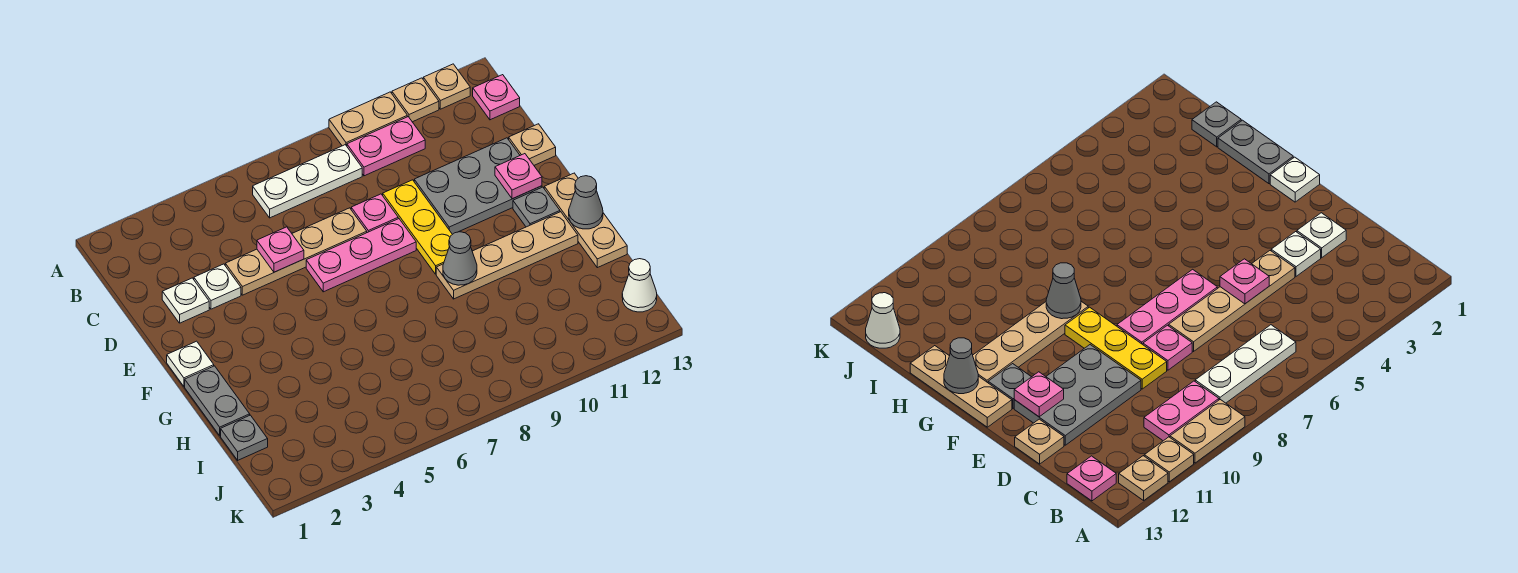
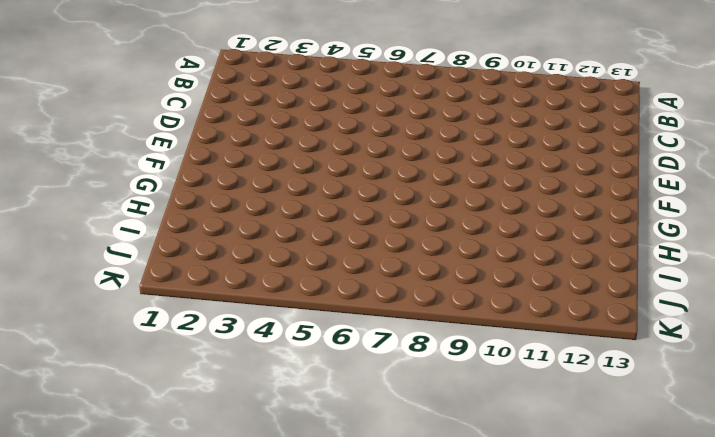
none -> tan plate A9:A10 level 1
none -> tan plate A11 level 1
none -> tan plate A12 level 1

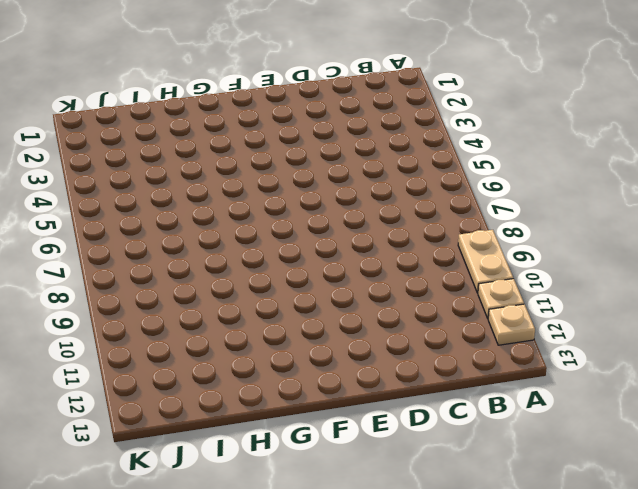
none -> white plate B6:B8 level 1
none -> pink plate B9:B10 level 1
none -> pink plate B13 level 1

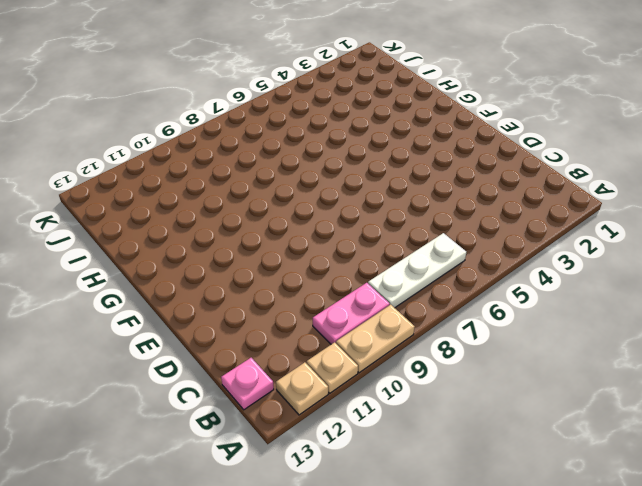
none -> white plate D2 level 1
none -> white plate D3 level 1
none -> tan plate D4:D7 level 1

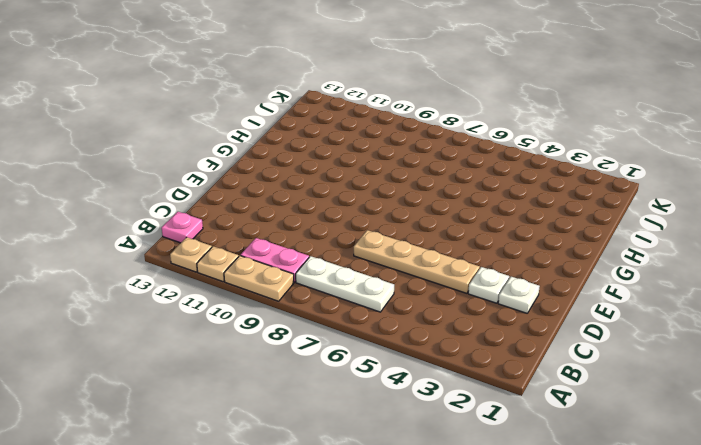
none -> pink plate D8 level 1
none -> yellow plate D9:F9 level 1
none -> grey plate D10:E12 level 1

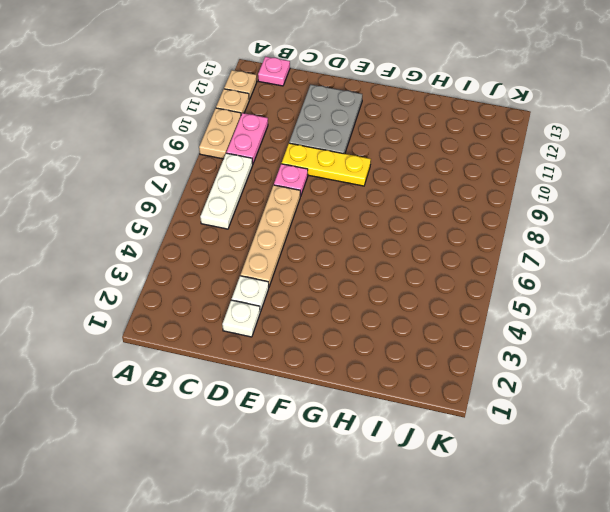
none -> tan plate D13 level 1
none -> pink plate E6:E8 level 1
none -> white plate F1 level 1

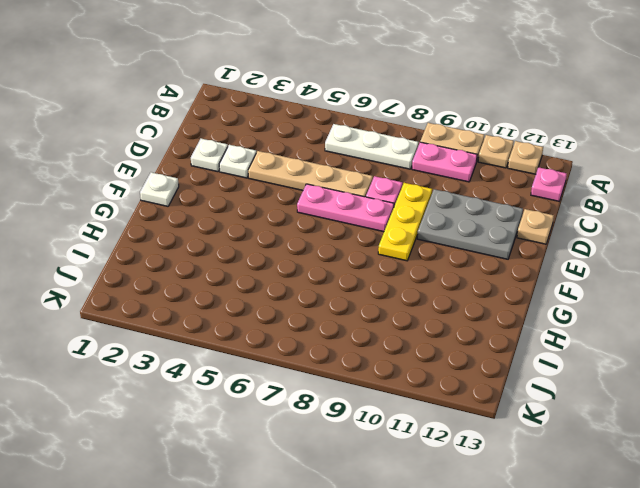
none -> grey plate F12 level 1
none -> tan plate F13:H13 level 1
none -> grey plate G1:H1 level 1

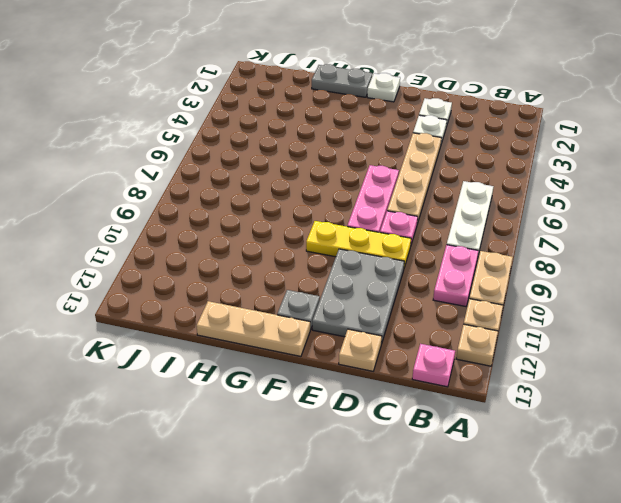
none -> tan plate G9:G12 level 1
none -> grey plate I1 level 1
none -> white cone J13 level 1

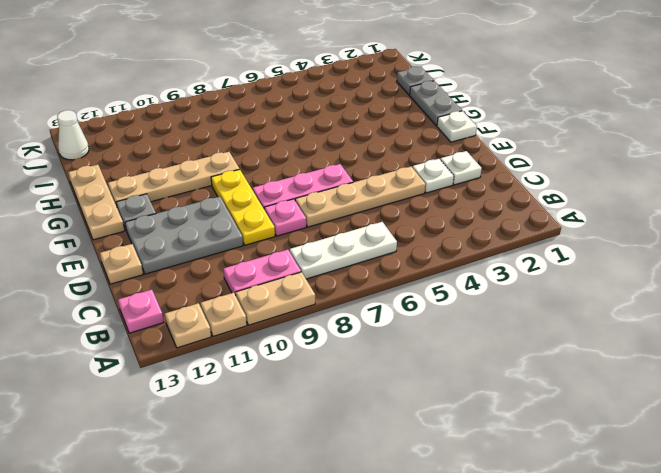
none -> pink plate D5 level 2
none -> pink plate E12 level 2
none -> grey cone G9 level 2

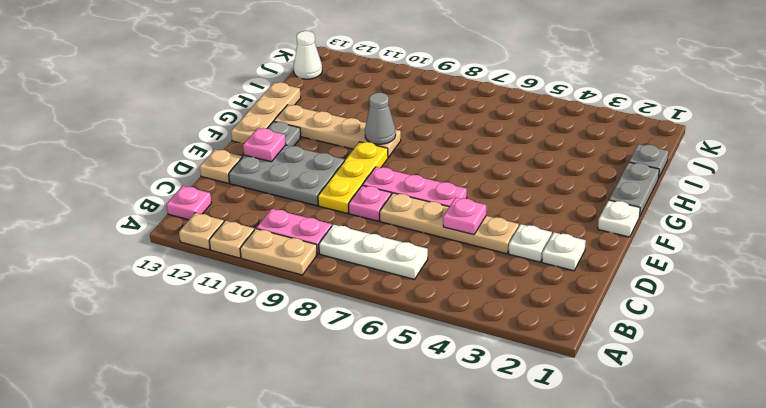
none -> grey cone G13 level 2

